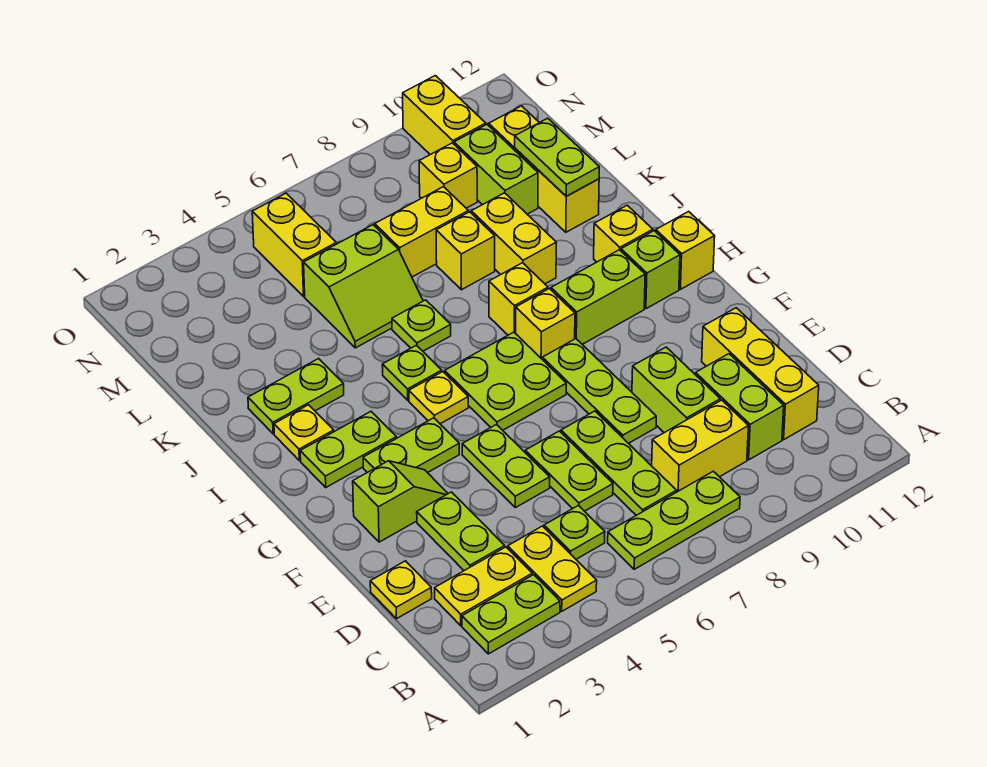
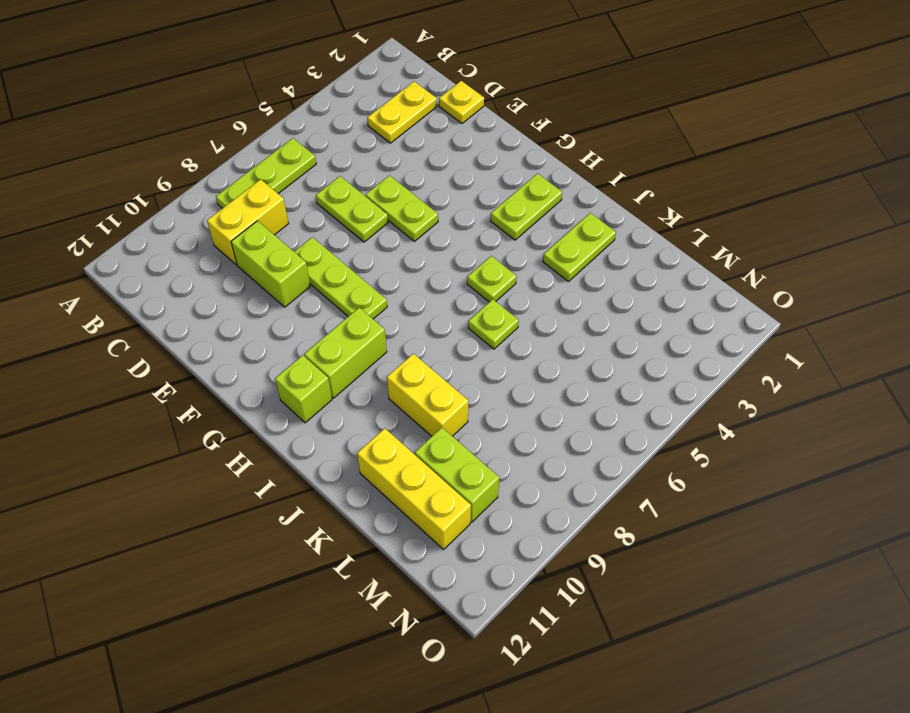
none -> lime plate B2:B3 level 1
none -> yellow plate B4:C4 level 1
none -> lime plate C5 level 1
none -> lime plate C7:E7 level 1

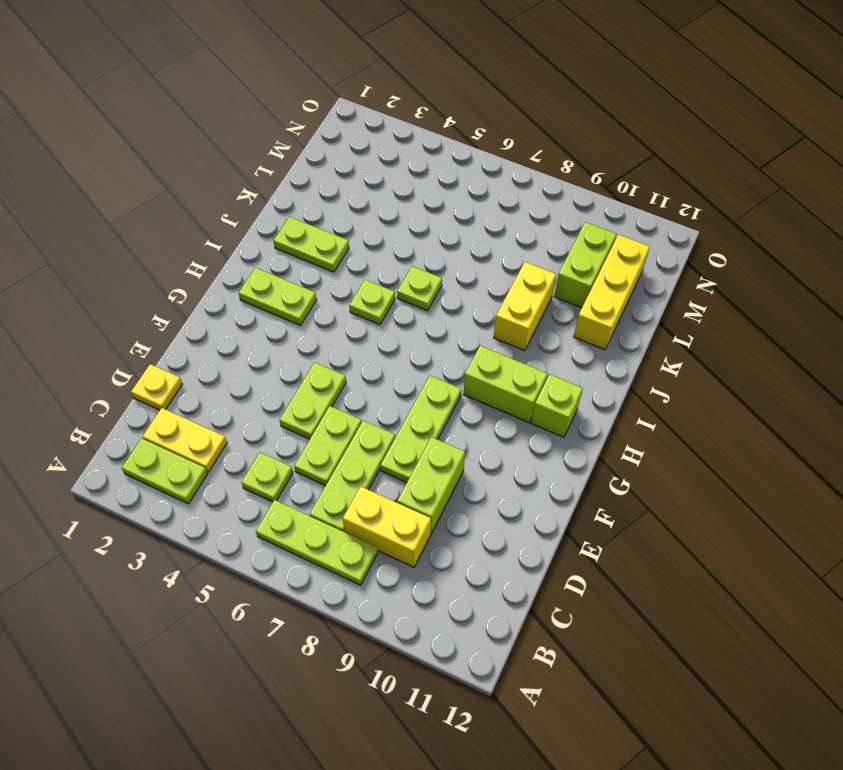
none -> yellow plate B4:C4 level 1
none -> lime brick C10:D10 level 1
none -> yellow brick C11:E11 level 1
none -> lime plate D3:E3 level 1

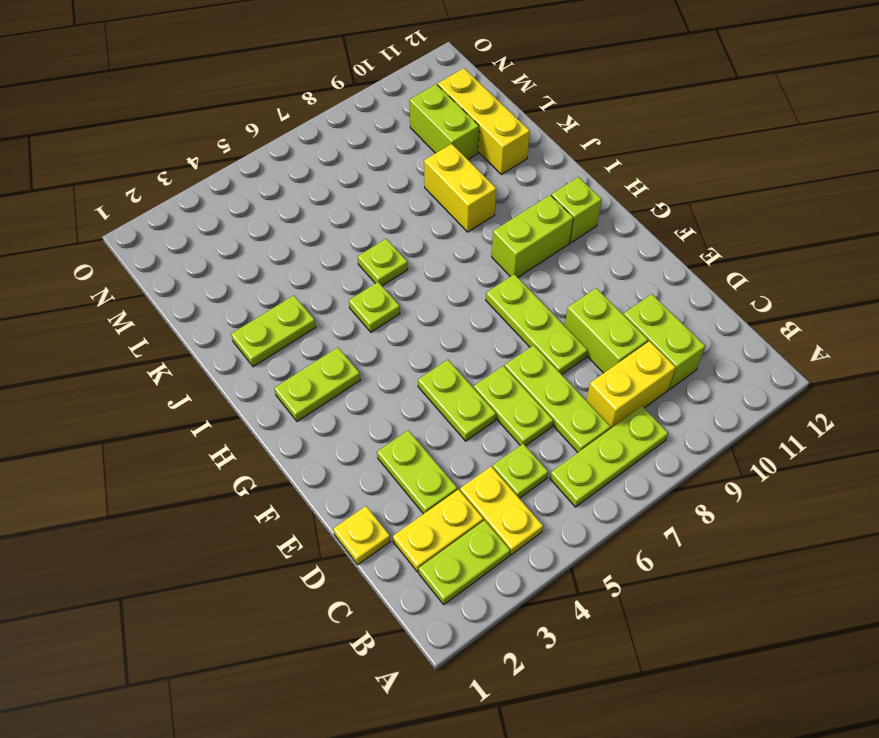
none -> yellow brick C11:E11 level 1
none -> lime slope F2:F3 level 1 top 2
none -> lime plate G3:G4 level 1
none -> lime plate G6:H7 level 1

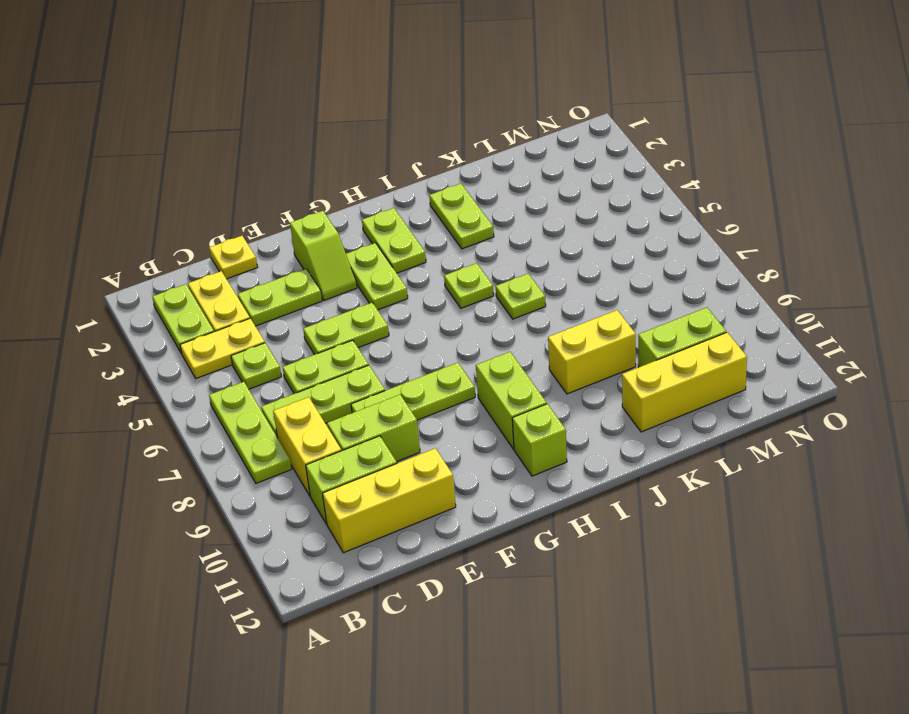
none -> lime plate G6:H7 level 1
none -> yellow plate H5 level 1
none -> yellow brick H8 level 1
none -> yellow brick H12 level 1

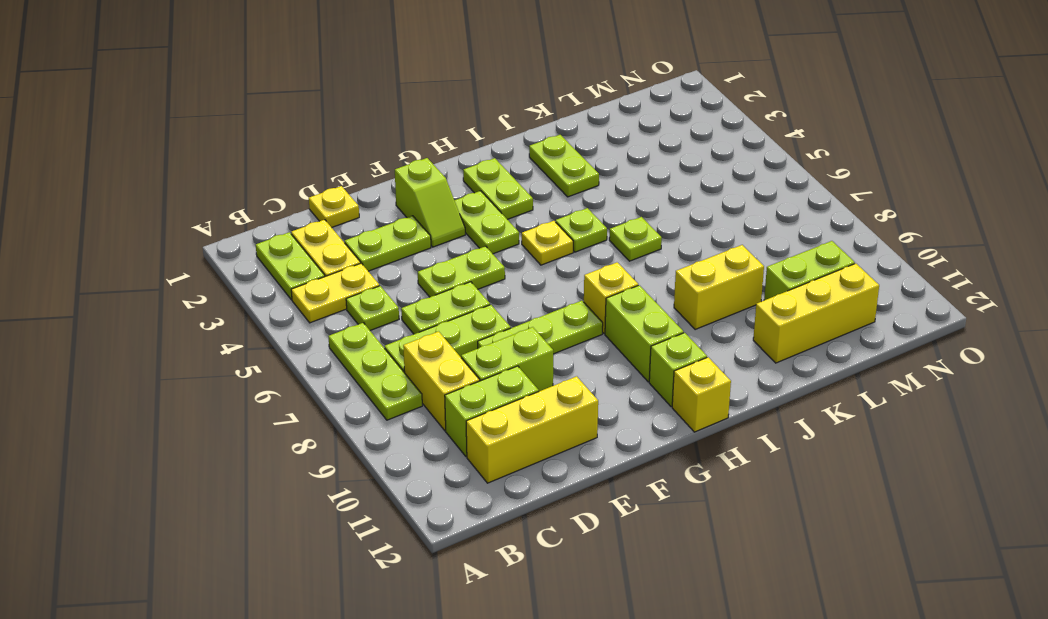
none -> lime plate G6:H7 level 1
none -> yellow plate I2 level 1
none -> yellow brick I8 level 1
none -> yellow brick I11 level 1

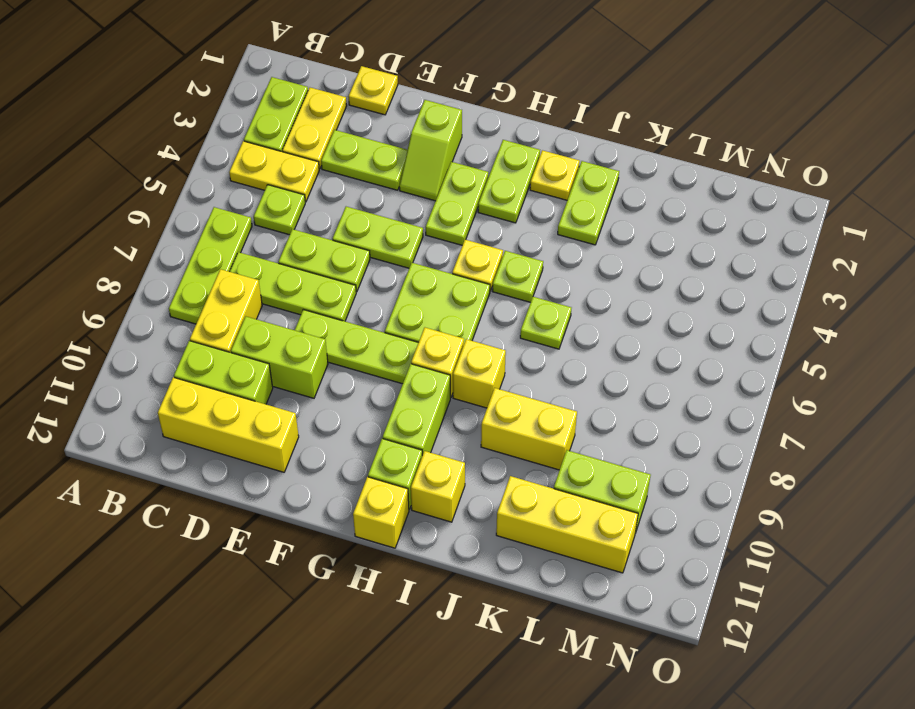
none -> lime slope K5:L6 level 1 top L
none -> yellow brick K8 level 1
none -> yellow brick L7:L8 level 1
none -> yellow brick M5:N5 level 1

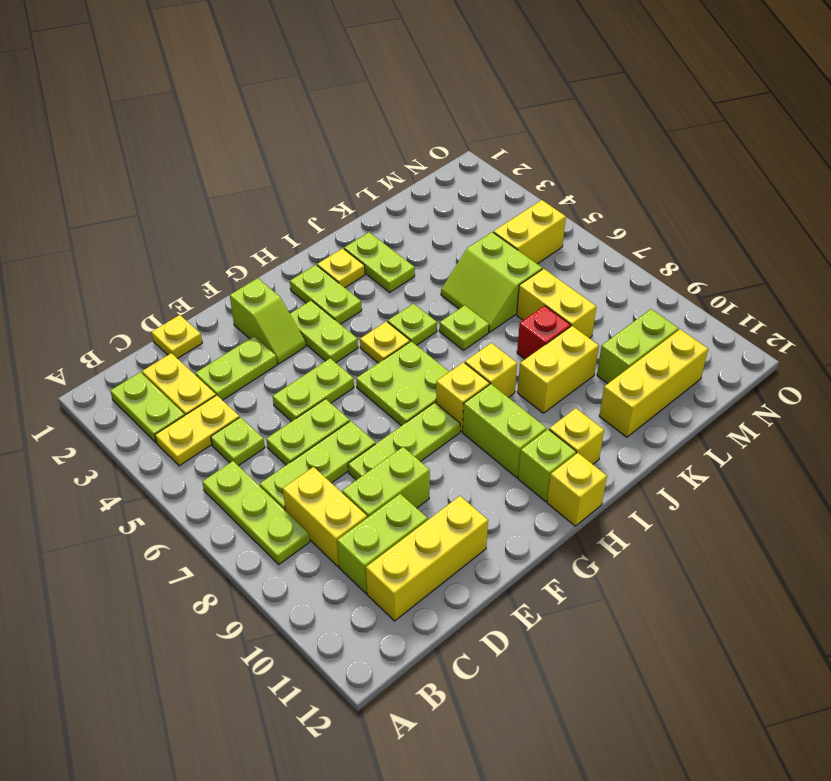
red brick K8 level 1 -> yellow brick K8 level 1
none -> yellow brick M9 level 1
none -> yellow brick N10:O10 level 1
none -> lime plate K11:L11 level 2

